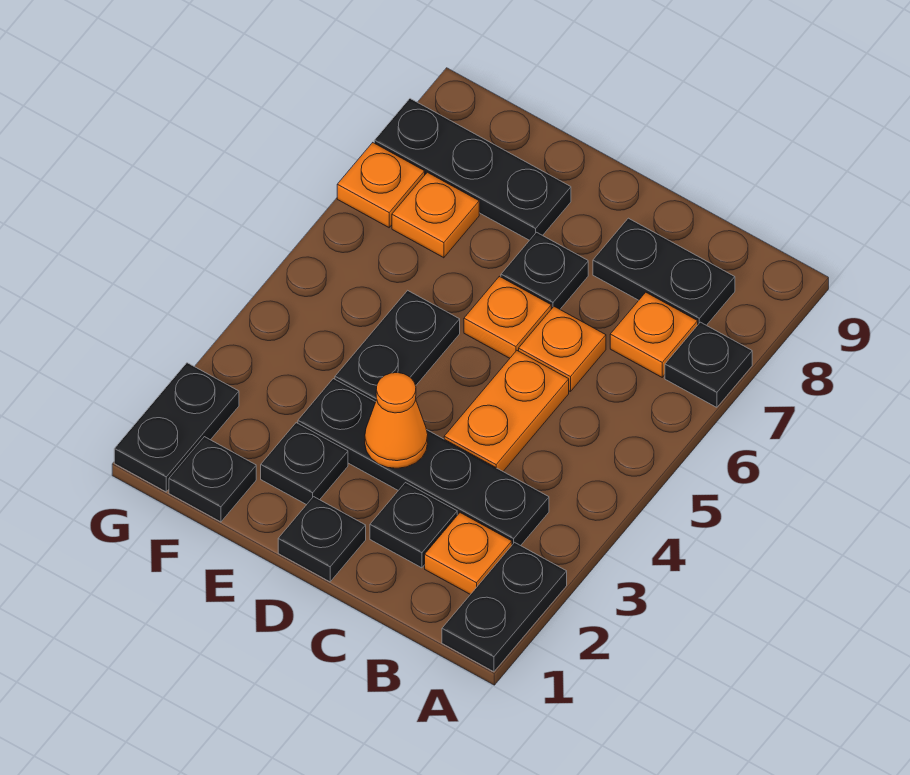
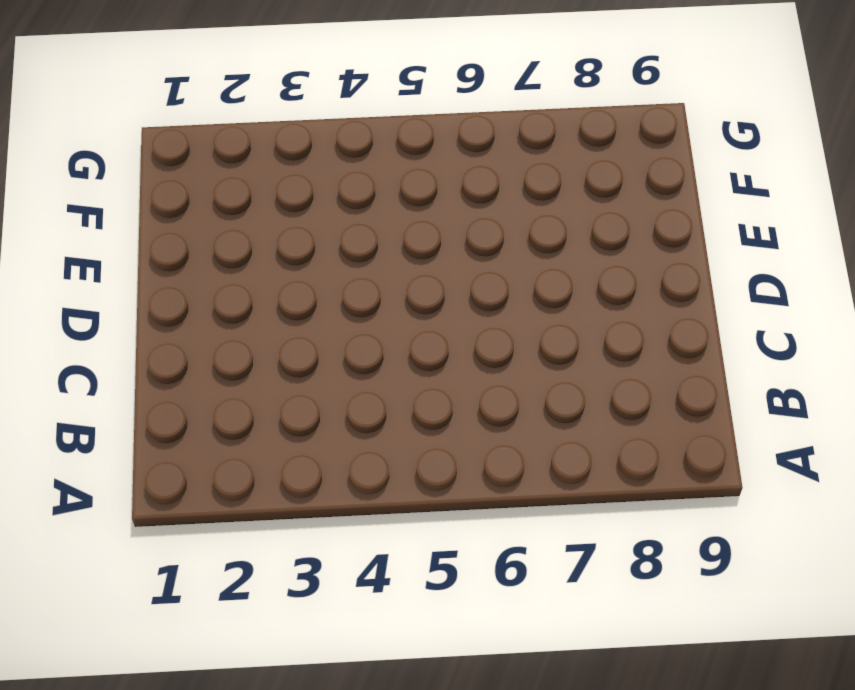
none -> black plate A1:A2 level 1
none -> black plate A7 level 1
none -> orange plate B2 level 1

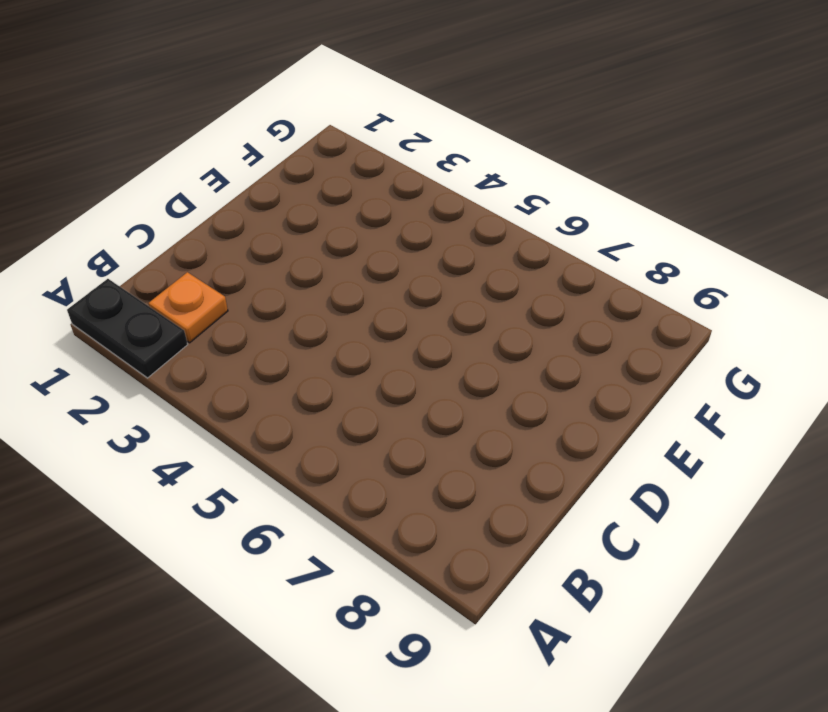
none -> black plate A7 level 1
none -> black plate B3:E3 level 1
none -> orange plate B7 level 1

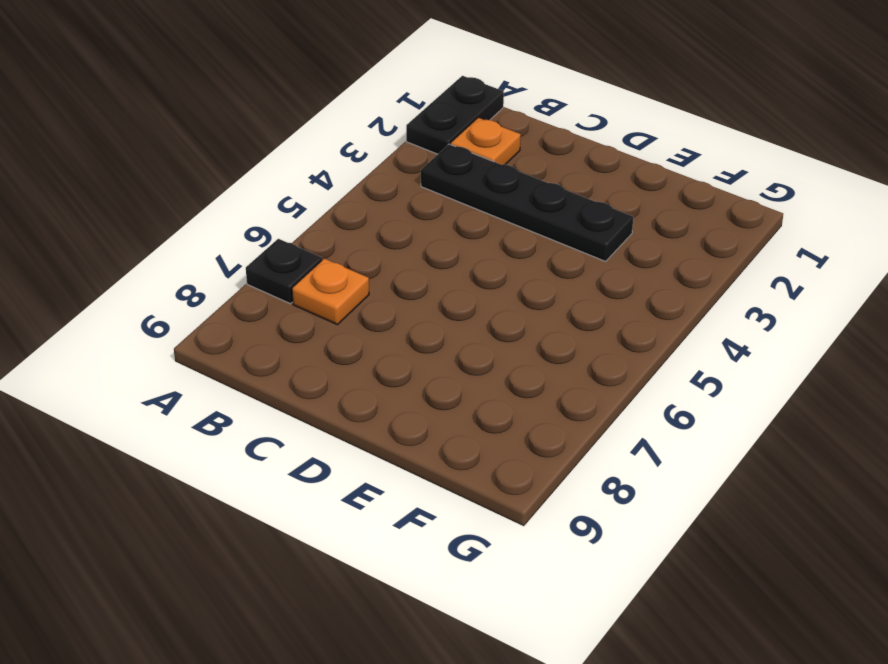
none -> black plate B8:C8 level 1
none -> black plate C2 level 1
none -> orange plate C4:C5 level 1

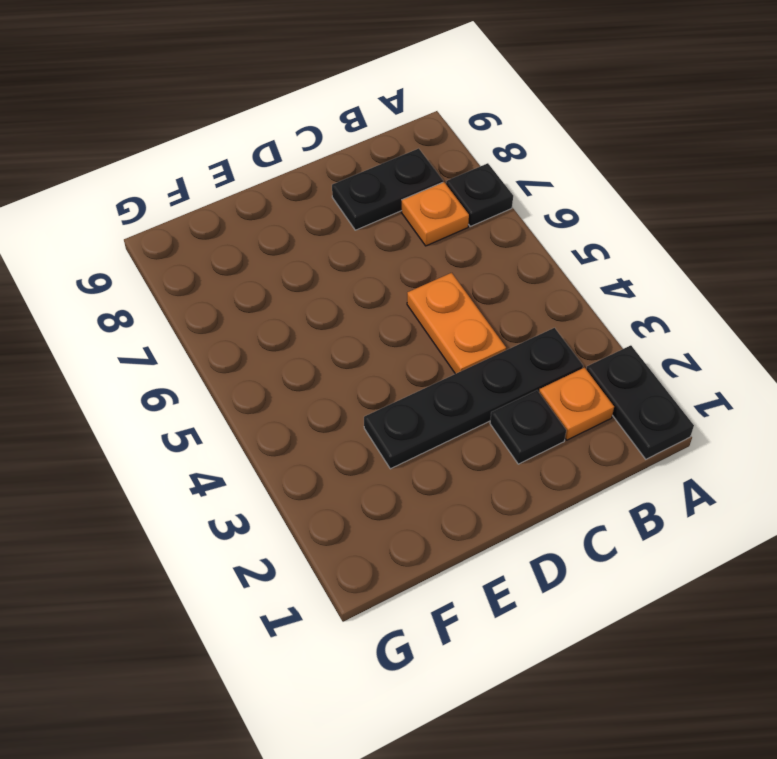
none -> orange plate C6 level 1
none -> black plate D1 level 1
none -> orange plate D6 level 1

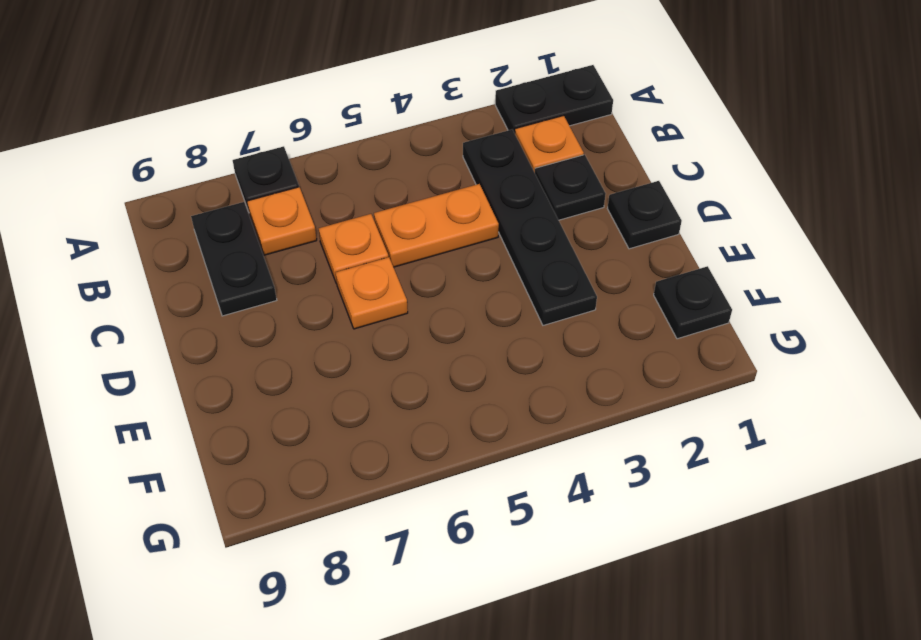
none -> black plate D7 level 1
none -> black plate E2 level 1
none -> black plate E4:E5 level 1

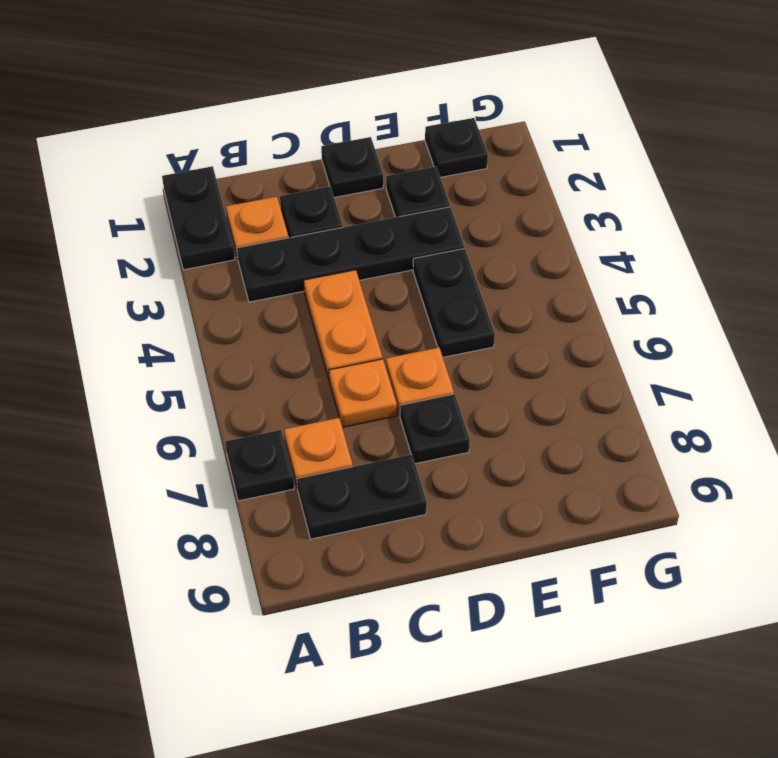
none -> black plate E8:G8 level 1
none -> orange plate F7 level 1
none -> black plate G1:G2 level 1

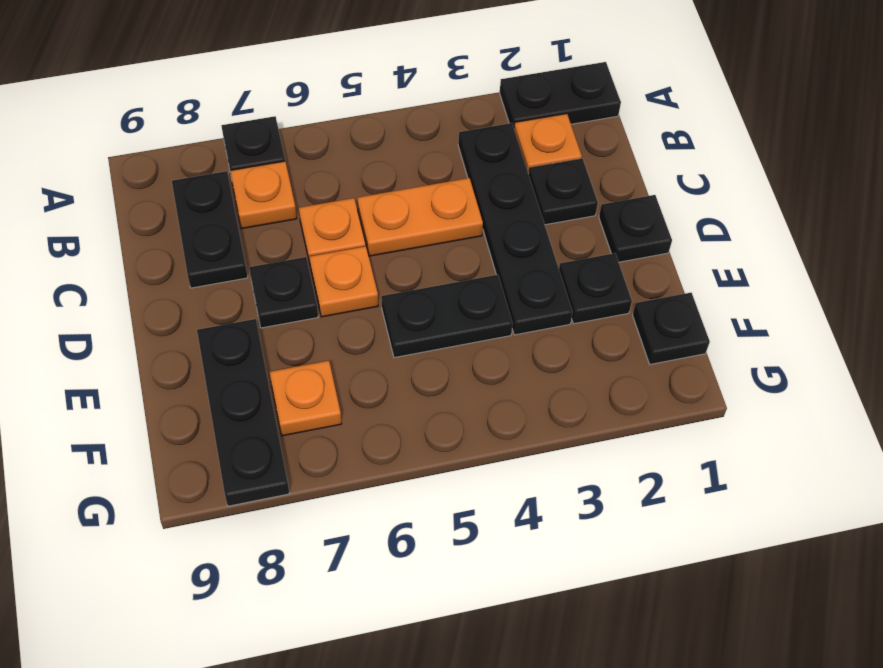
none -> black plate G1:G2 level 1
none -> orange plate G7 level 1
none -> orange cone D3 level 2

